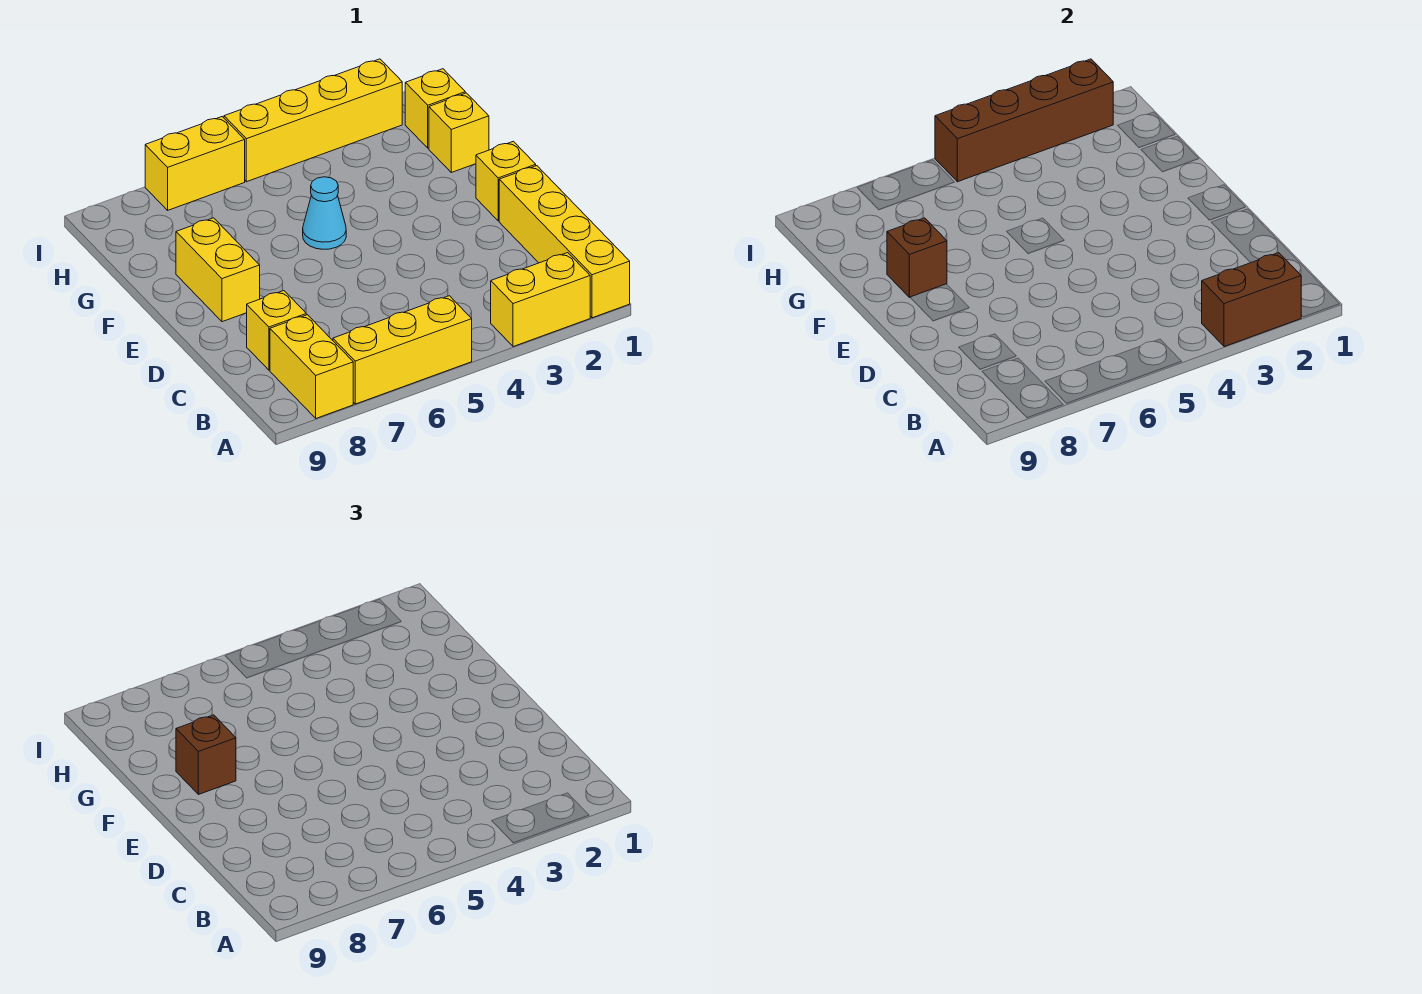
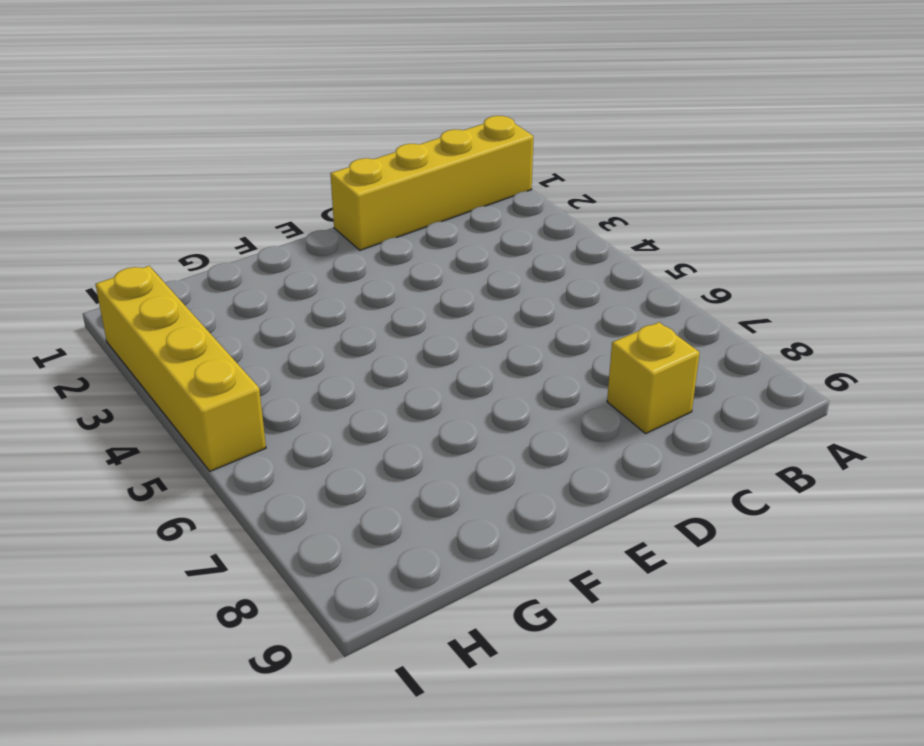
none -> yellow brick A2:A3 level 1
none -> yellow brick A5:A7 level 1
none -> yellow brick A8:B8 level 1

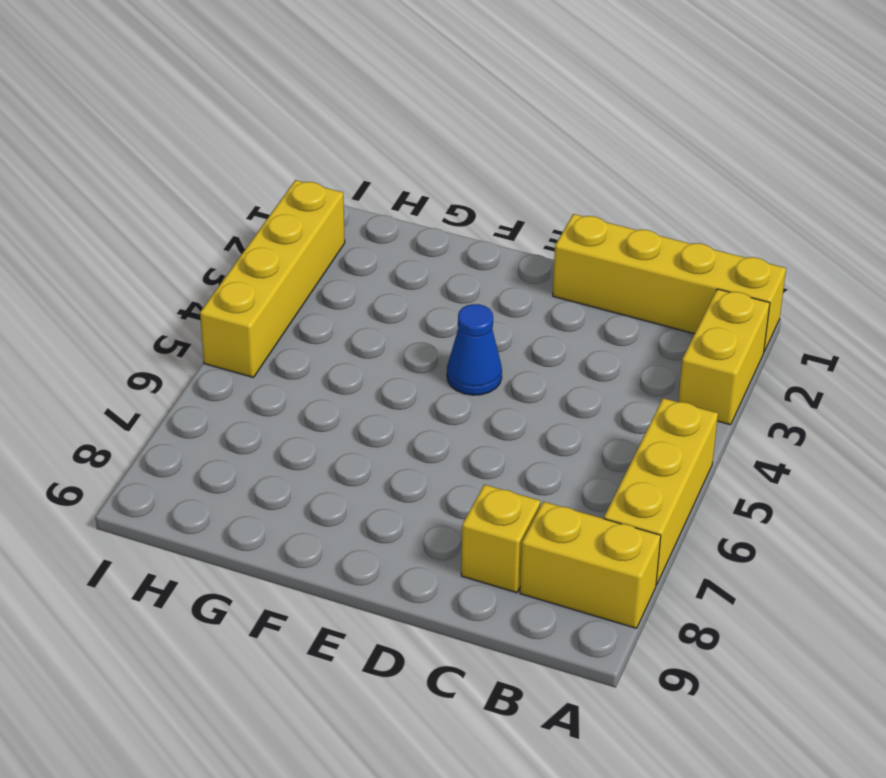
blue cone E4 level 1 -> none
none -> yellow brick E1 level 1
none -> yellow brick E8:F8 level 1
none -> cyan cone F5 level 1

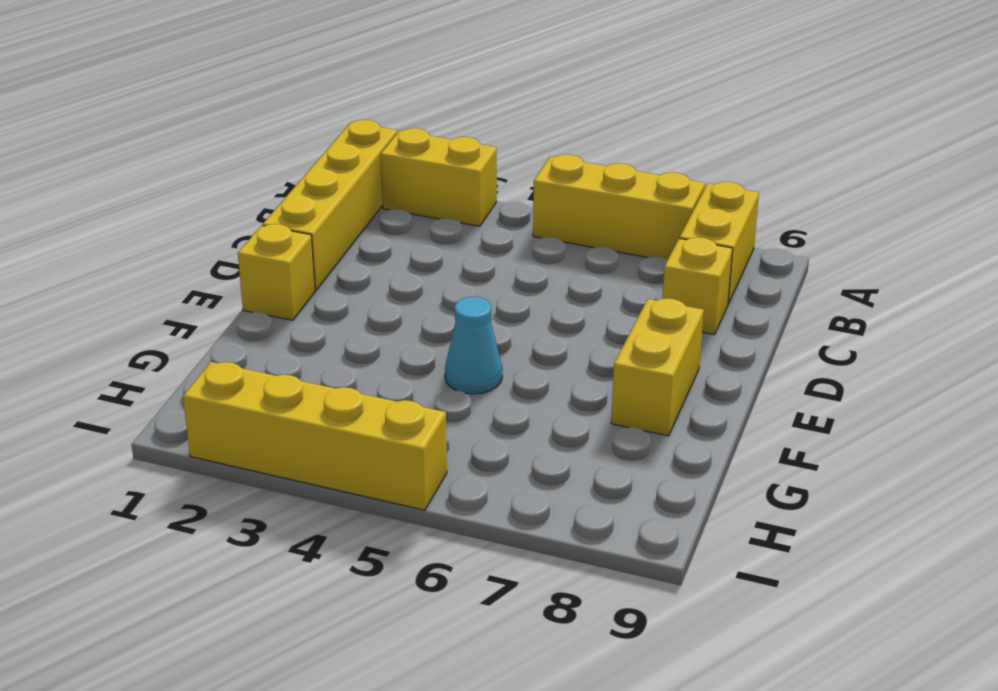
none -> yellow brick G1 level 1
none -> yellow brick H1 level 1
none -> yellow brick I6:I7 level 1

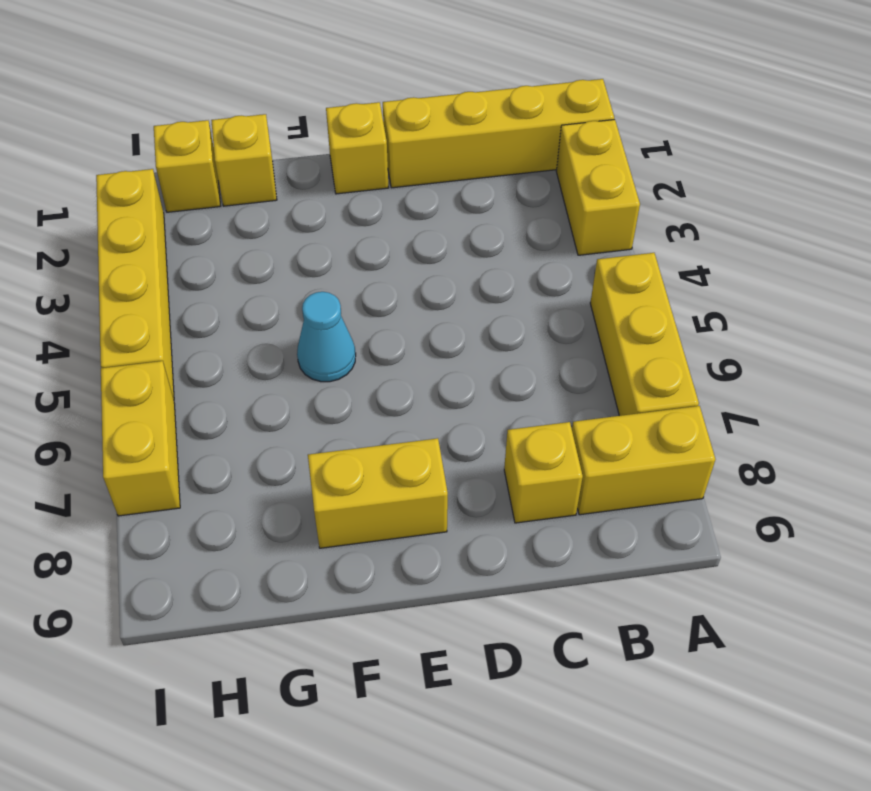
none -> brown brick A2:A3 level 2
none -> brown brick F8 level 2
none -> brown brick I2:I5 level 2

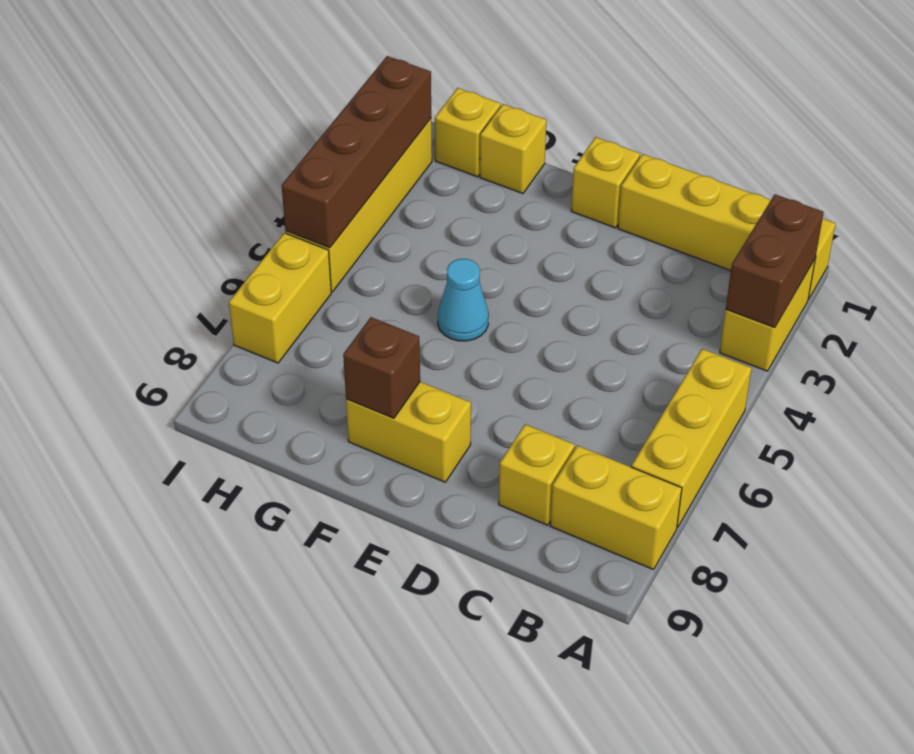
none -> brown brick F8 level 3

